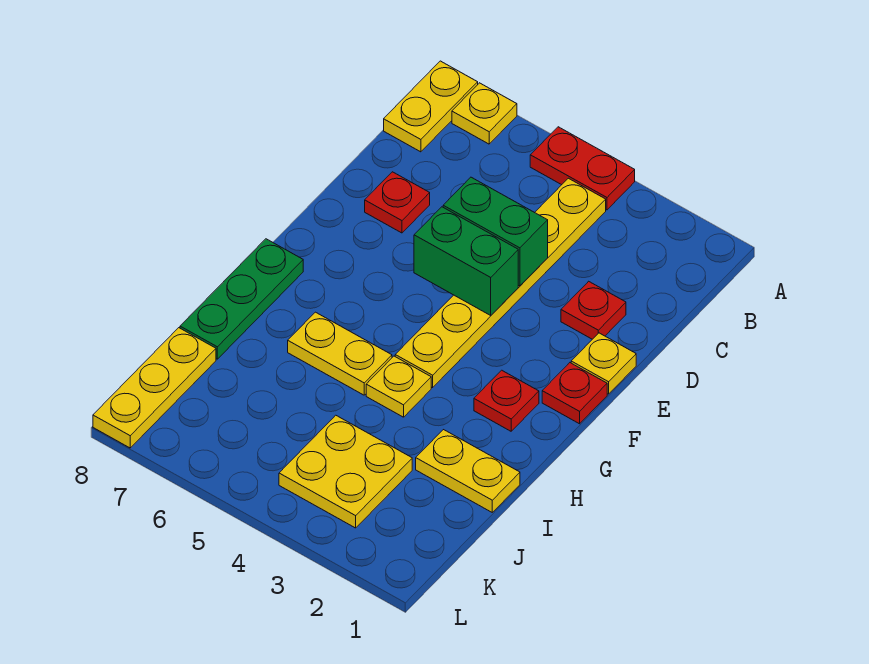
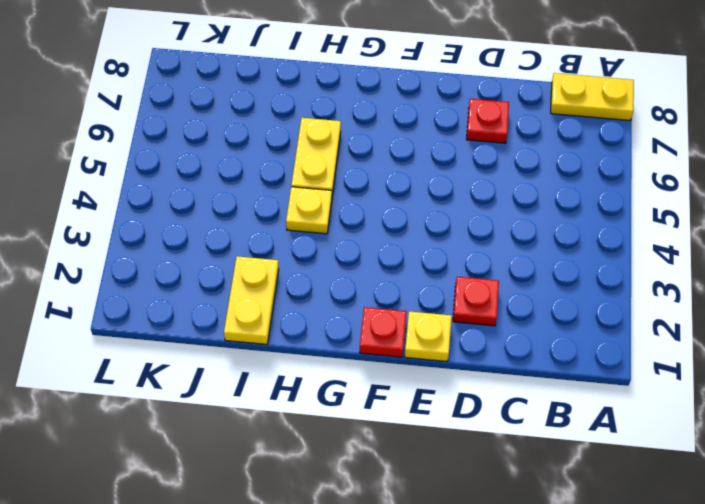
none -> red plate A4:A5 level 1
none -> yellow plate A7 level 1
none -> yellow plate B4:G4 level 1

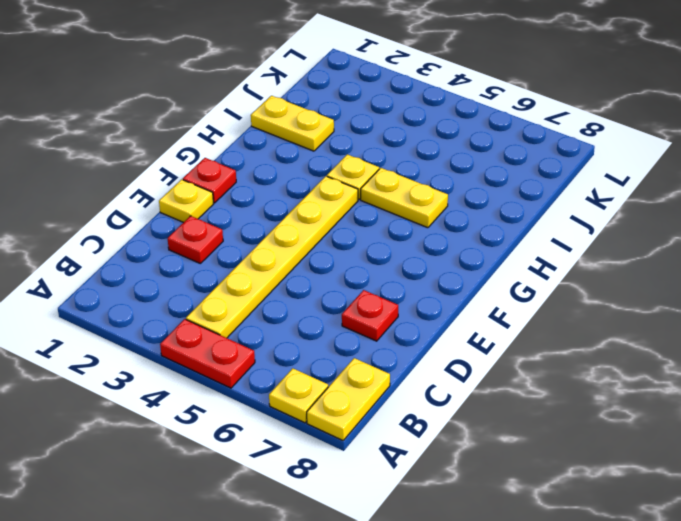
none -> red plate G2 level 1
none -> green plate G8:I8 level 1
none -> yellow plate J3:K4 level 1

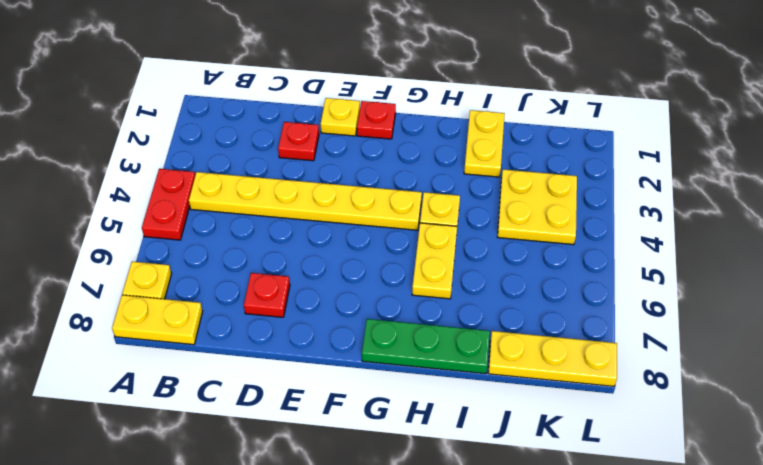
none -> red plate G2 level 1
none -> green brick D4:D5 level 2
none -> green brick E4:E5 level 2

